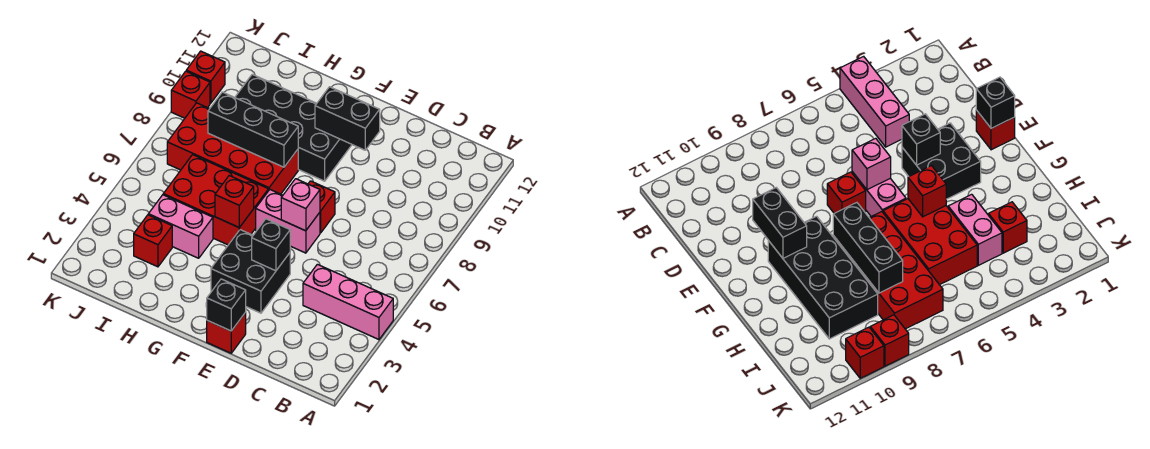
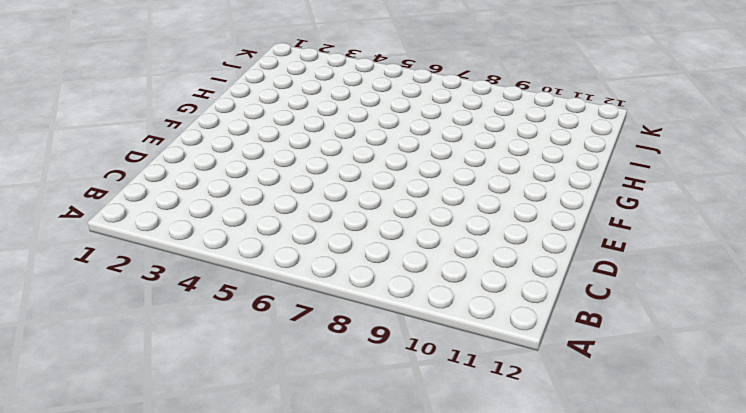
none -> pink brick A4:C4 level 1
none -> red brick E1 level 1
none -> black brick E3:F4 level 1

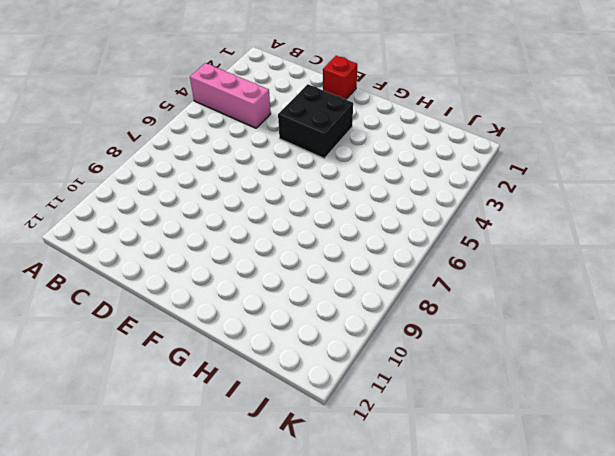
none -> pink brick E6:F6 level 1
none -> red brick E7 level 1
none -> black brick F9:I10 level 1

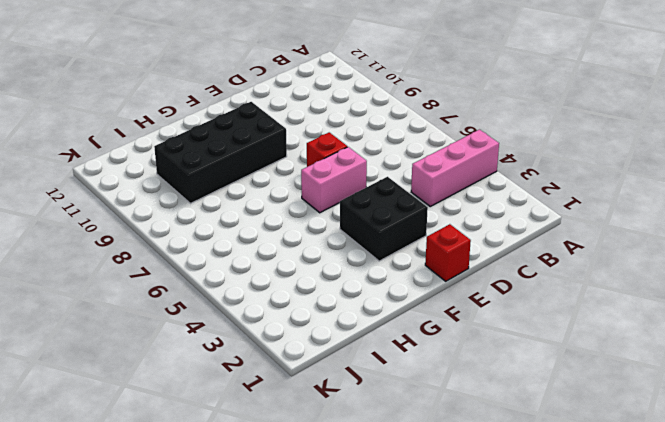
none -> red brick G5:I6 level 1
none -> red brick G7:J8 level 1
none -> pink brick H4:I4 level 1

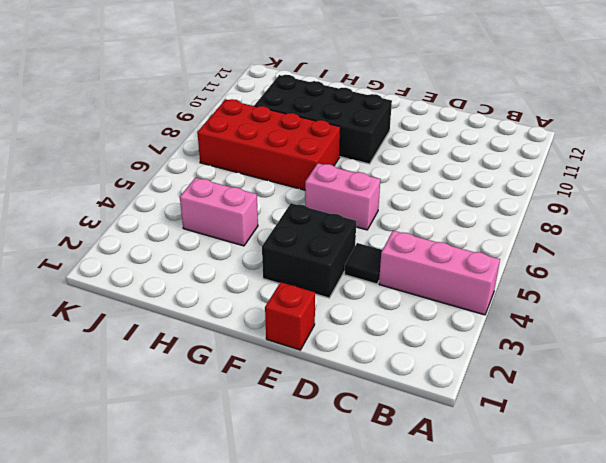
black tile D4 level 1 -> none
none -> red brick E7 level 1
none -> red brick G5:I6 level 1
none -> red brick I3 level 1

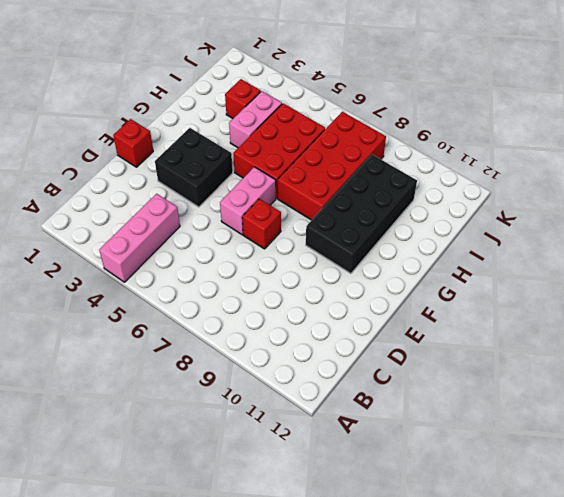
none -> red brick K9 level 1
none -> red brick K10 level 1
none -> black brick E1 level 2

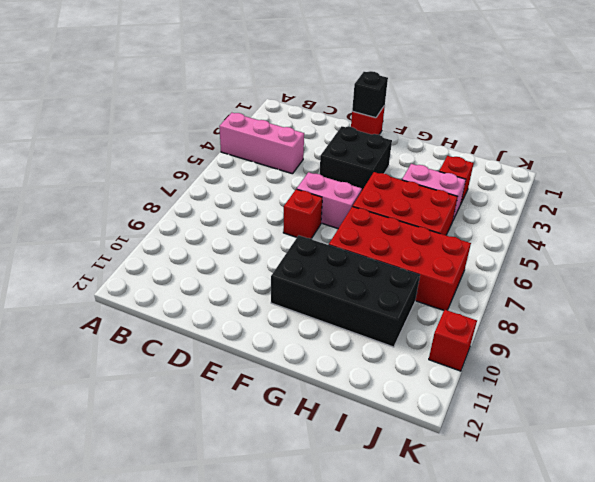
none -> red brick K9 level 1
none -> black brick E4 level 2
none -> pink brick E6 level 2

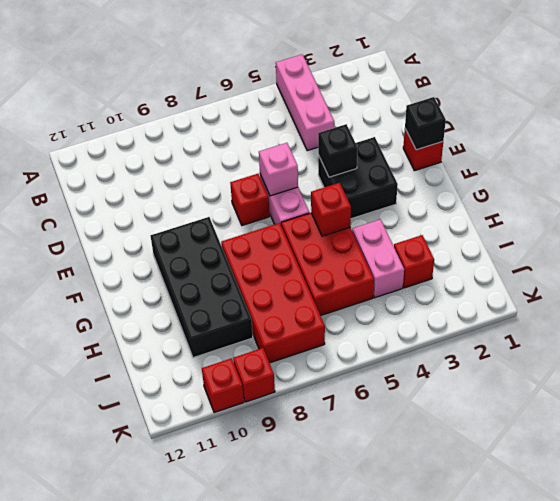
none -> black brick E10:F10 level 2
none -> black brick G8:I8 level 2

